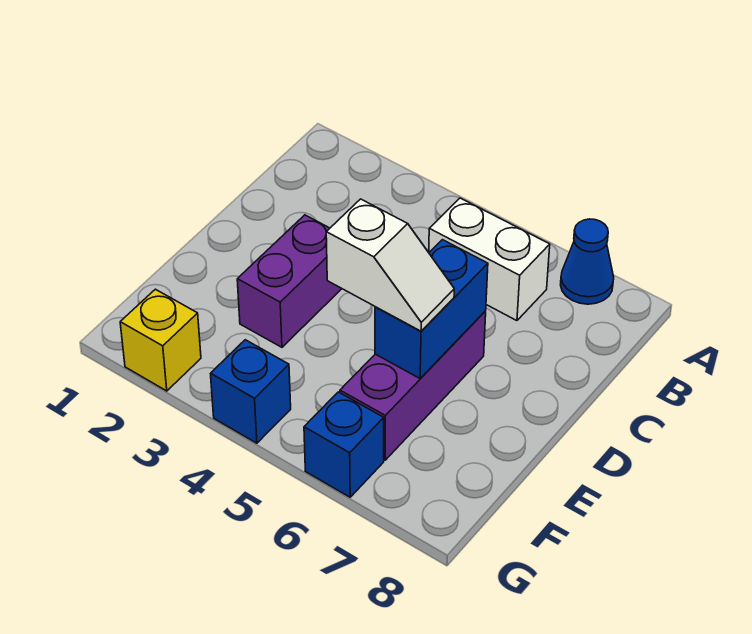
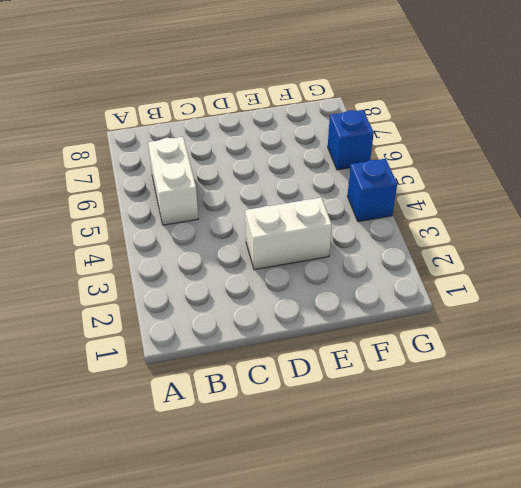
white brick D3:E3 level 1 -> purple brick D3:E3 level 1
none -> blue cone A7 level 1
none -> purple brick D6:F6 level 1

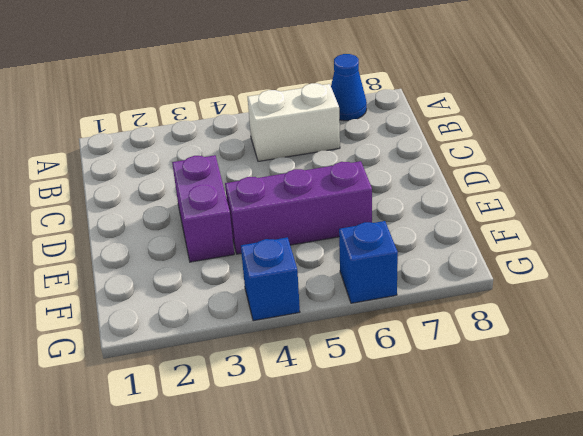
purple brick E4:E6 level 1 -> purple brick D6:F6 level 1
none -> yellow brick G2 level 1
none -> blue brick D6:E6 level 2

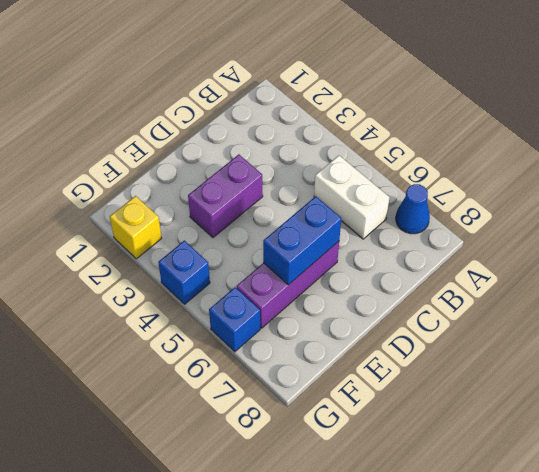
none -> white slope E5:E6 level 3 top 5

